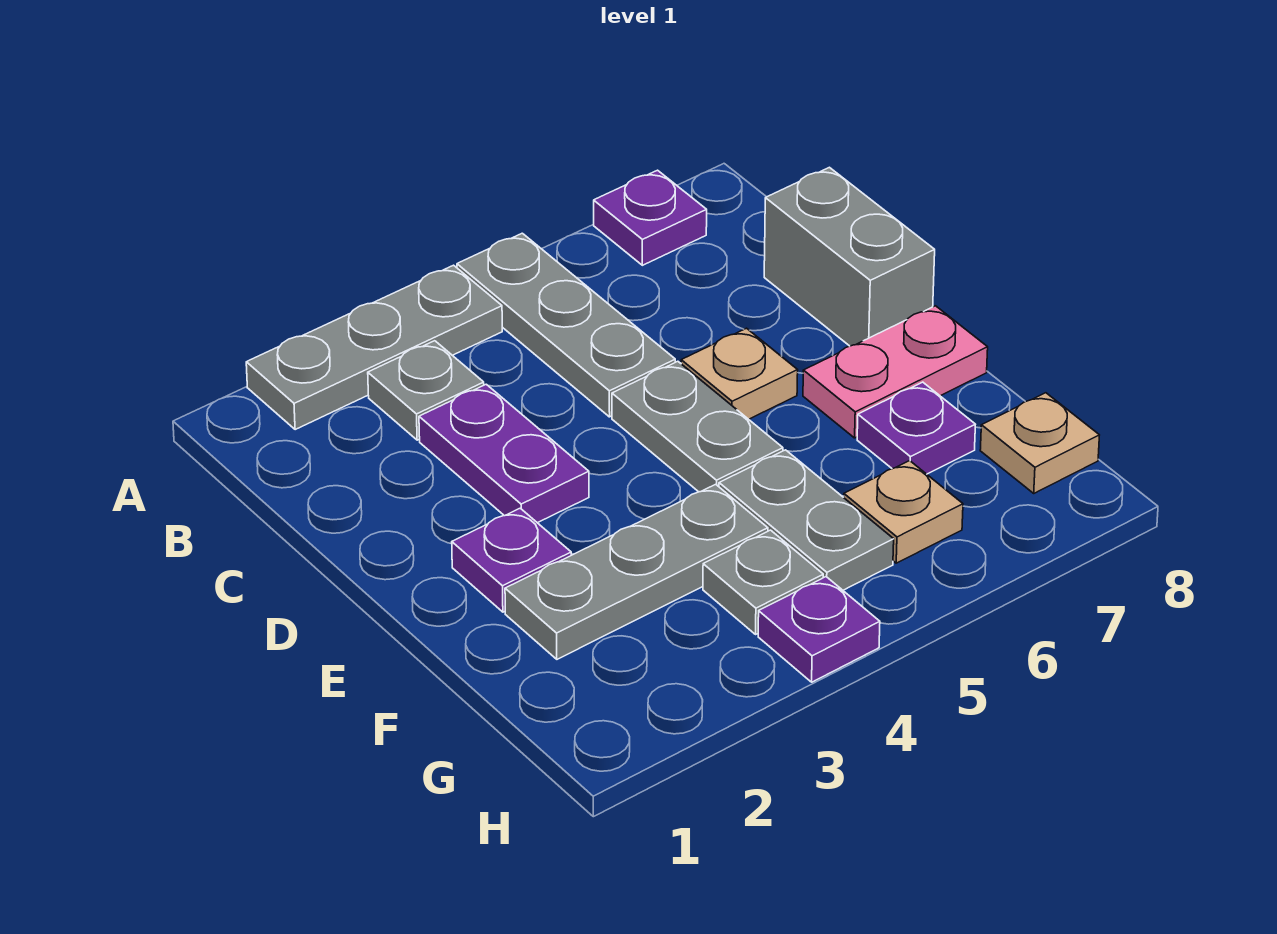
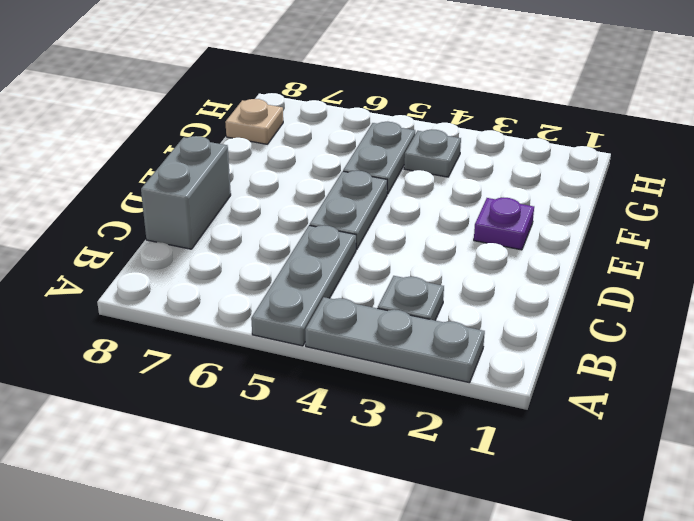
none -> purple plate A7 level 1
none -> purple plate C3:D3 level 1
none -> tan plate D6 level 1

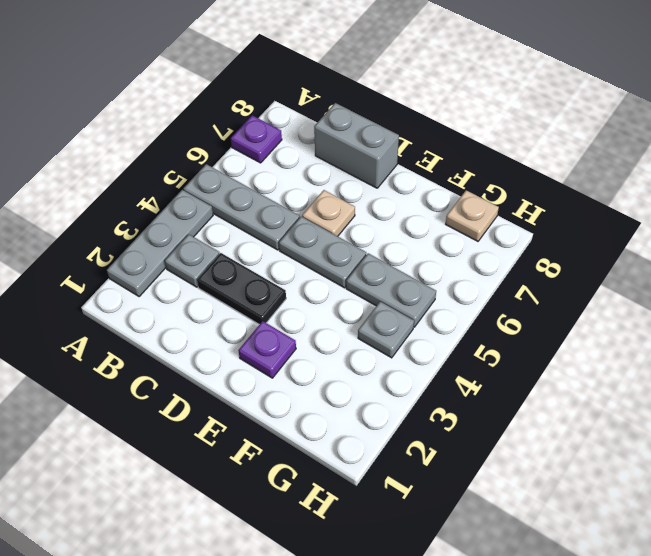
black plate C3:D3 level 1 -> purple plate C3:D3 level 1
none -> pink plate E7:E8 level 1
none -> grey plate F2:F4 level 1
none -> purple plate F7 level 1

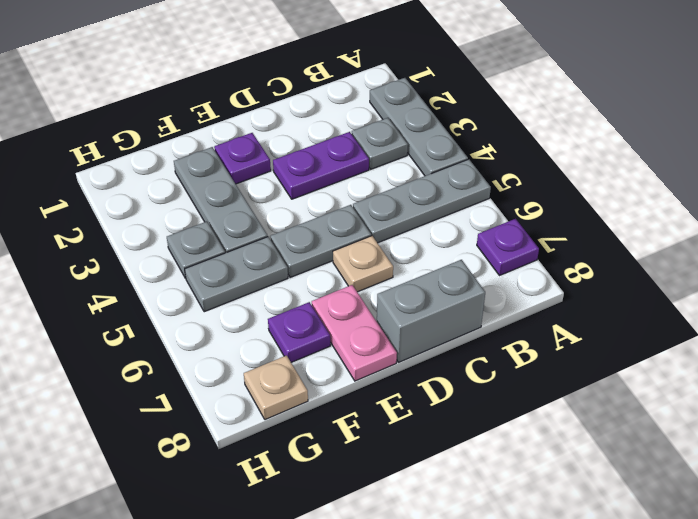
none -> tan plate G6 level 1
none -> purple plate H4 level 1

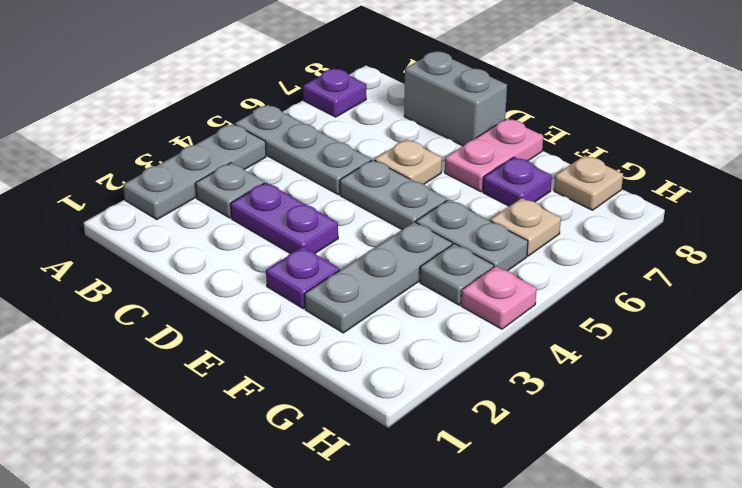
pink plate H4 level 1 -> purple plate H4 level 1

